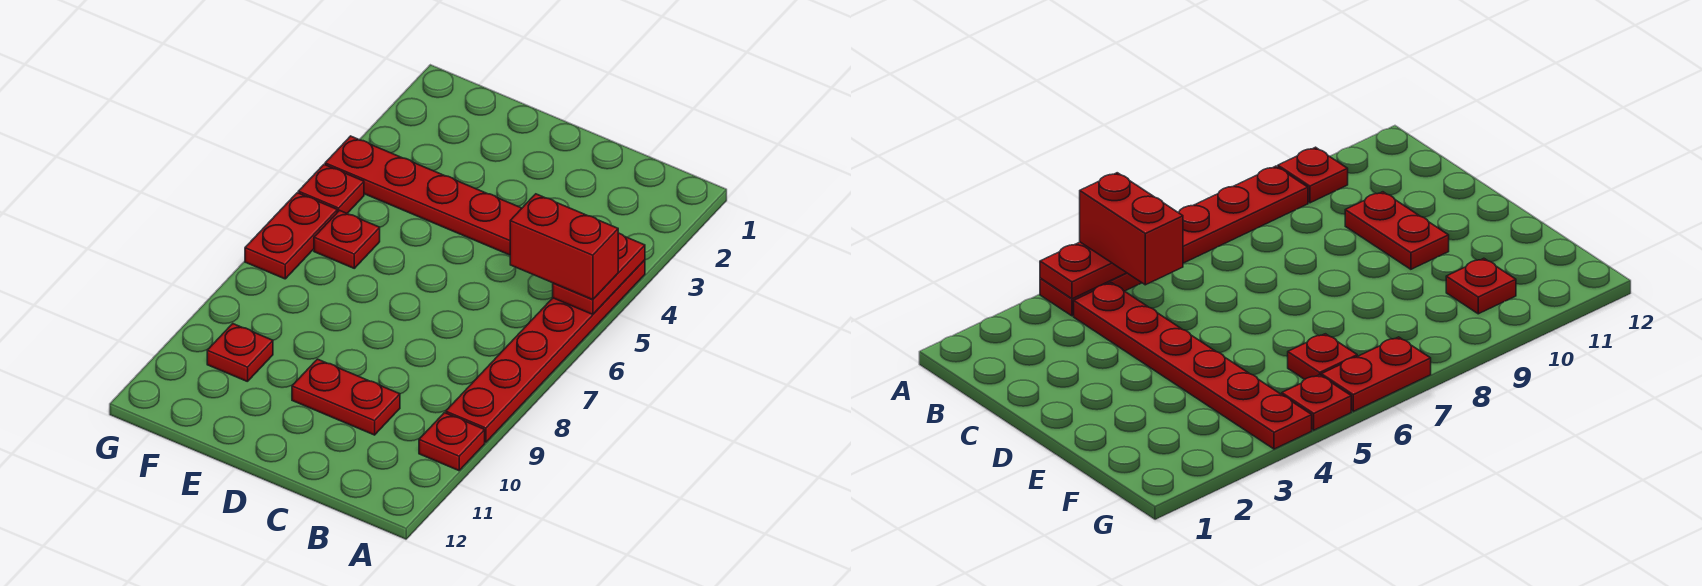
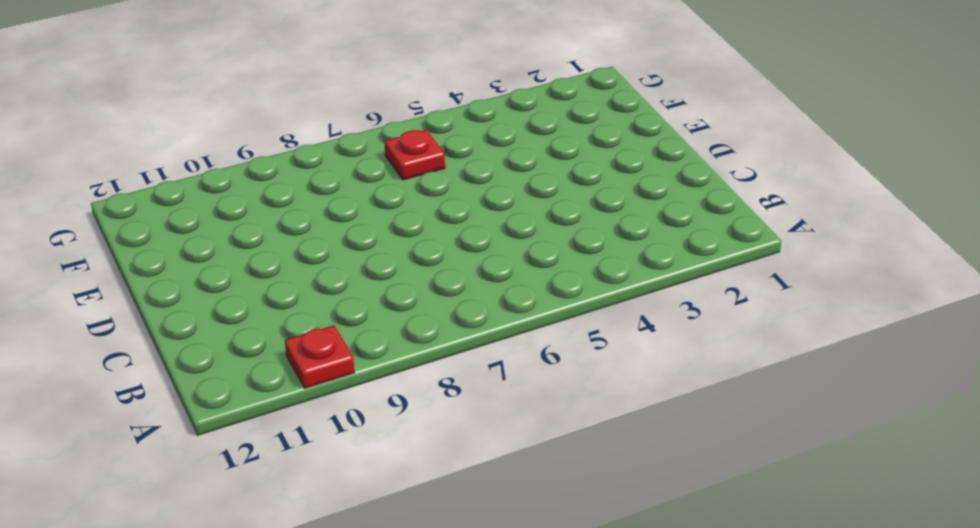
none -> red plate A4:A9 level 1
none -> red plate B4:G4 level 1

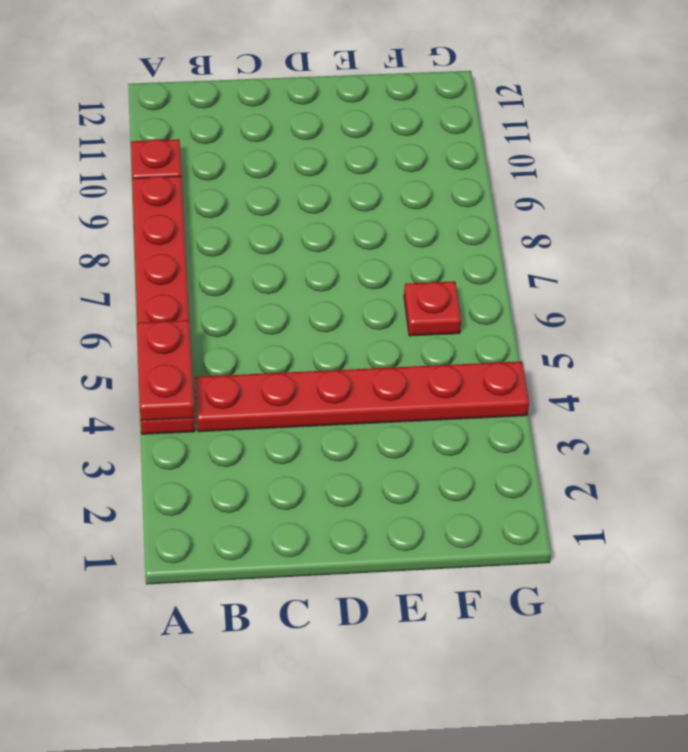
none -> red plate C10:D10 level 1
none -> red plate F10 level 1

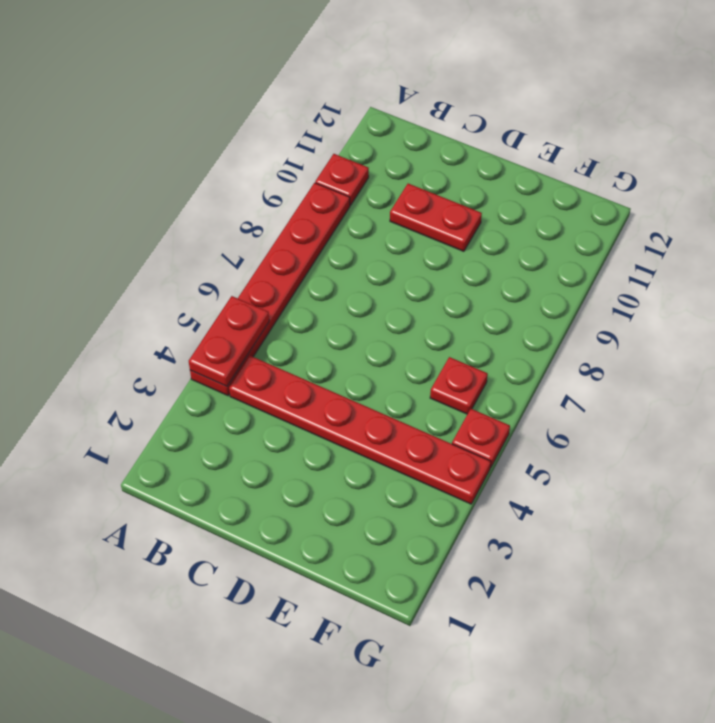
none -> red plate F10 level 1
none -> red plate G6:G7 level 1

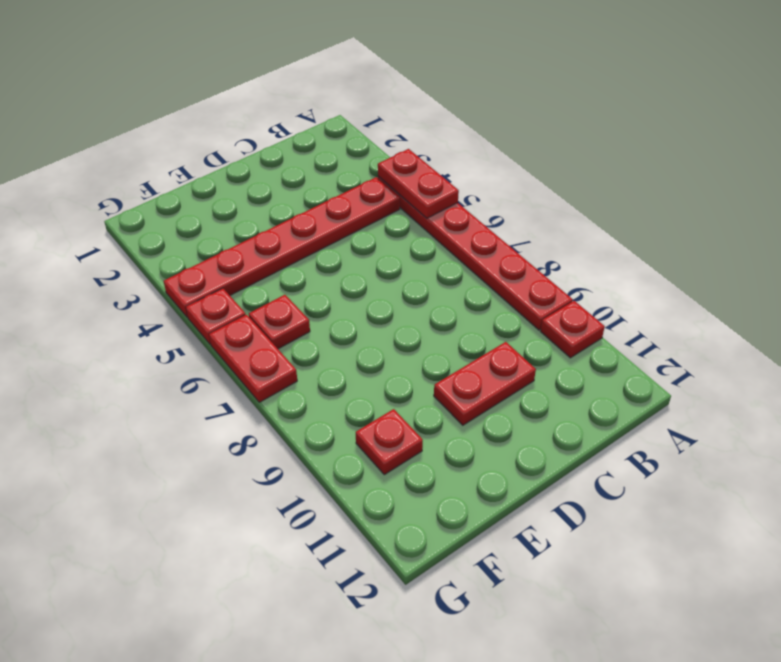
none -> red brick A5:B5 level 3

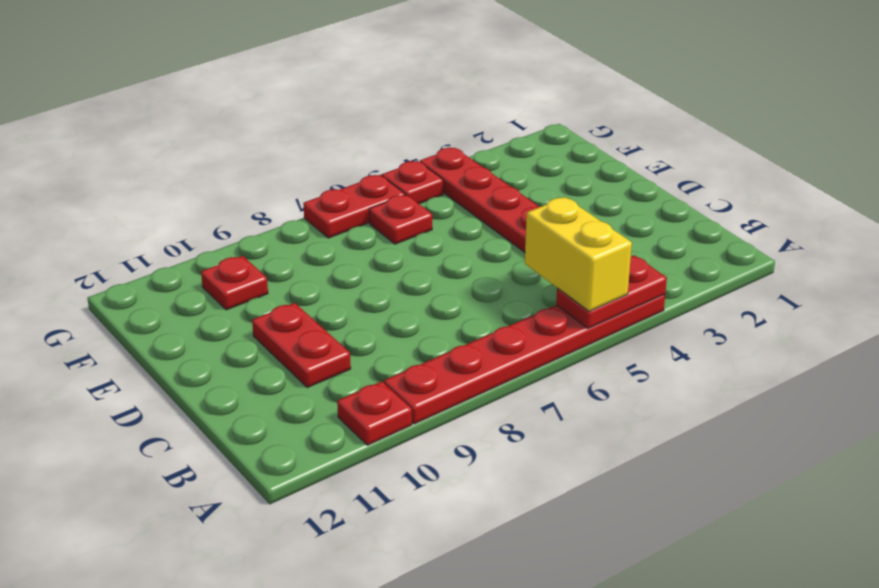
yellow brick A5:B5 level 3 -> red brick A5:B5 level 3

